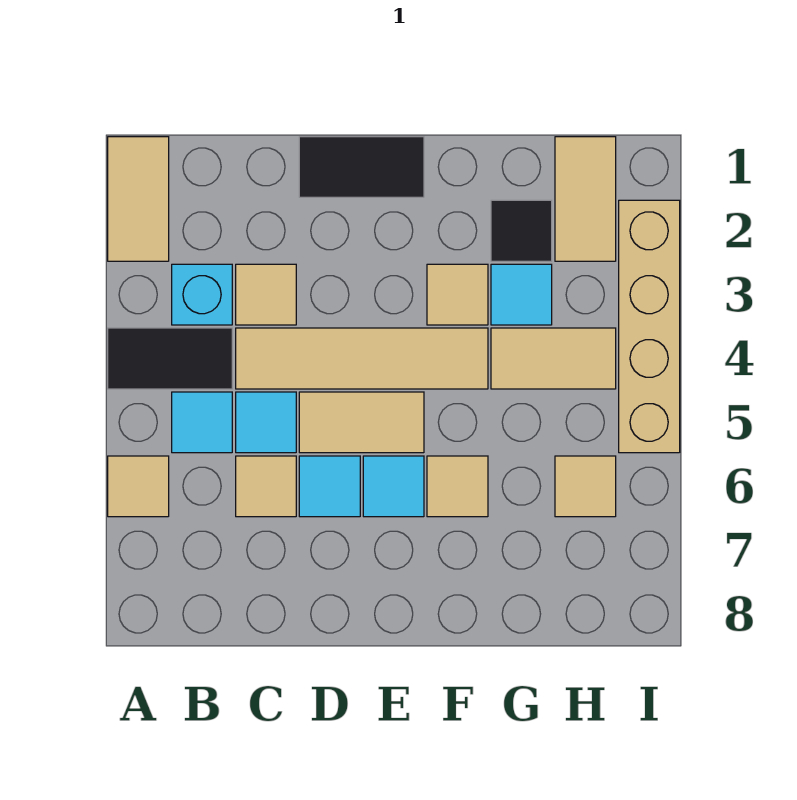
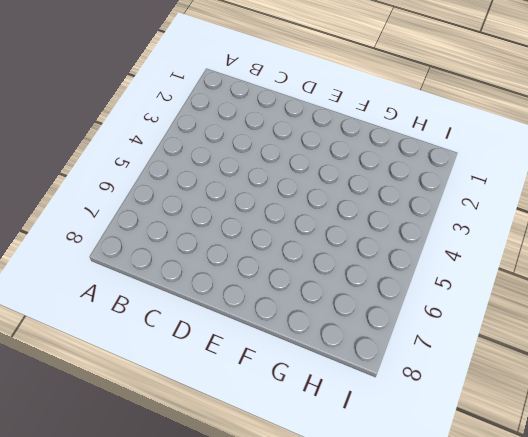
none -> tan tile A1:A2 level 1
none -> black tile A4:B4 level 1
none -> tan tile A6 level 1

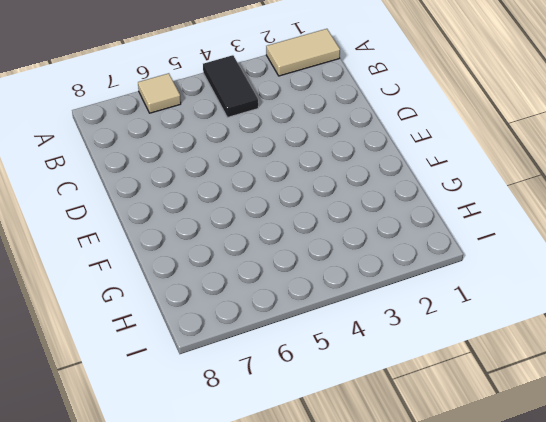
none -> cyan brick B3 level 1
none -> cyan tile B5 level 1
none -> tan tile C3 level 1

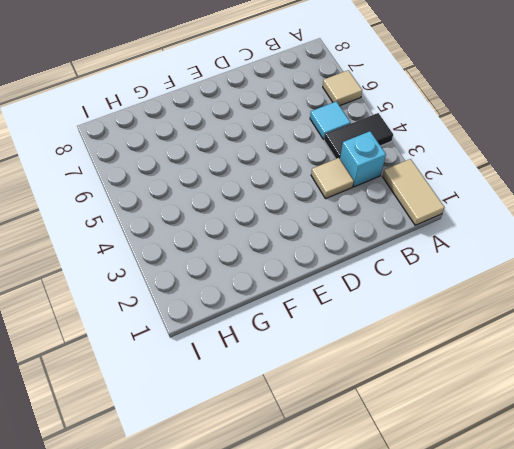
none -> tan tile C4:F4 level 1
none -> cyan tile C5 level 1
none -> tan tile C6 level 1

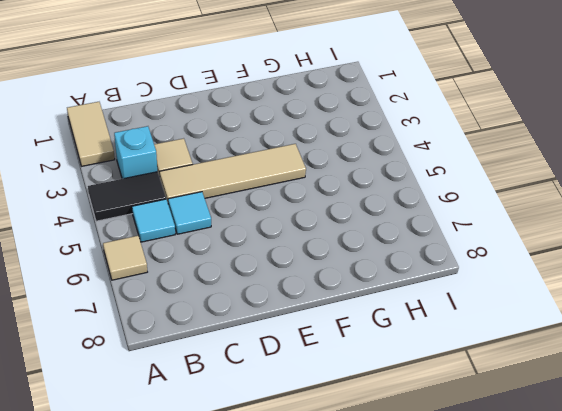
none -> tan tile C6 level 1
none -> black tile D1:E1 level 1
none -> tan tile D5:E5 level 1

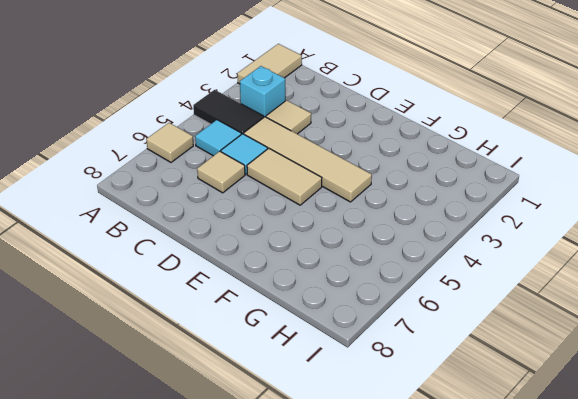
none -> black tile D1:E1 level 1
none -> cyan tile D6 level 1
none -> cyan tile E6 level 1

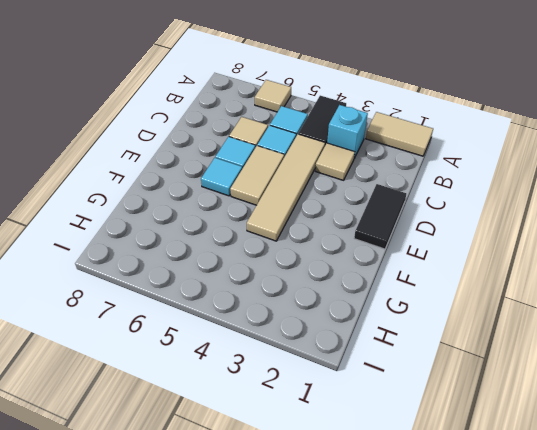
none -> tan tile F3 level 1
none -> tan tile F6 level 1
none -> black tile G2 level 1

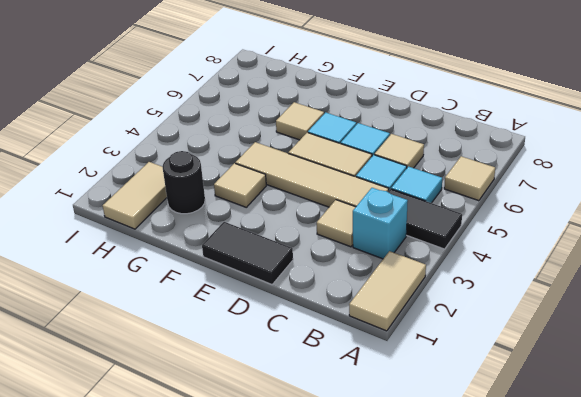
black round brick G2 level 1 -> black tile G2 level 1
none -> cyan tile G3 level 1
none -> tan tile G4:H4 level 1
none -> tan tile H6 level 1

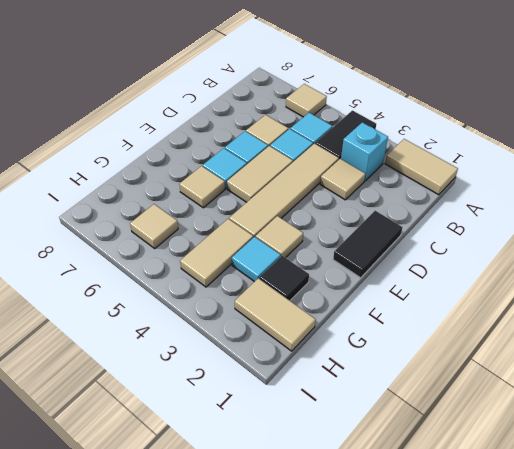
none -> tan brick I2:I5 level 1

